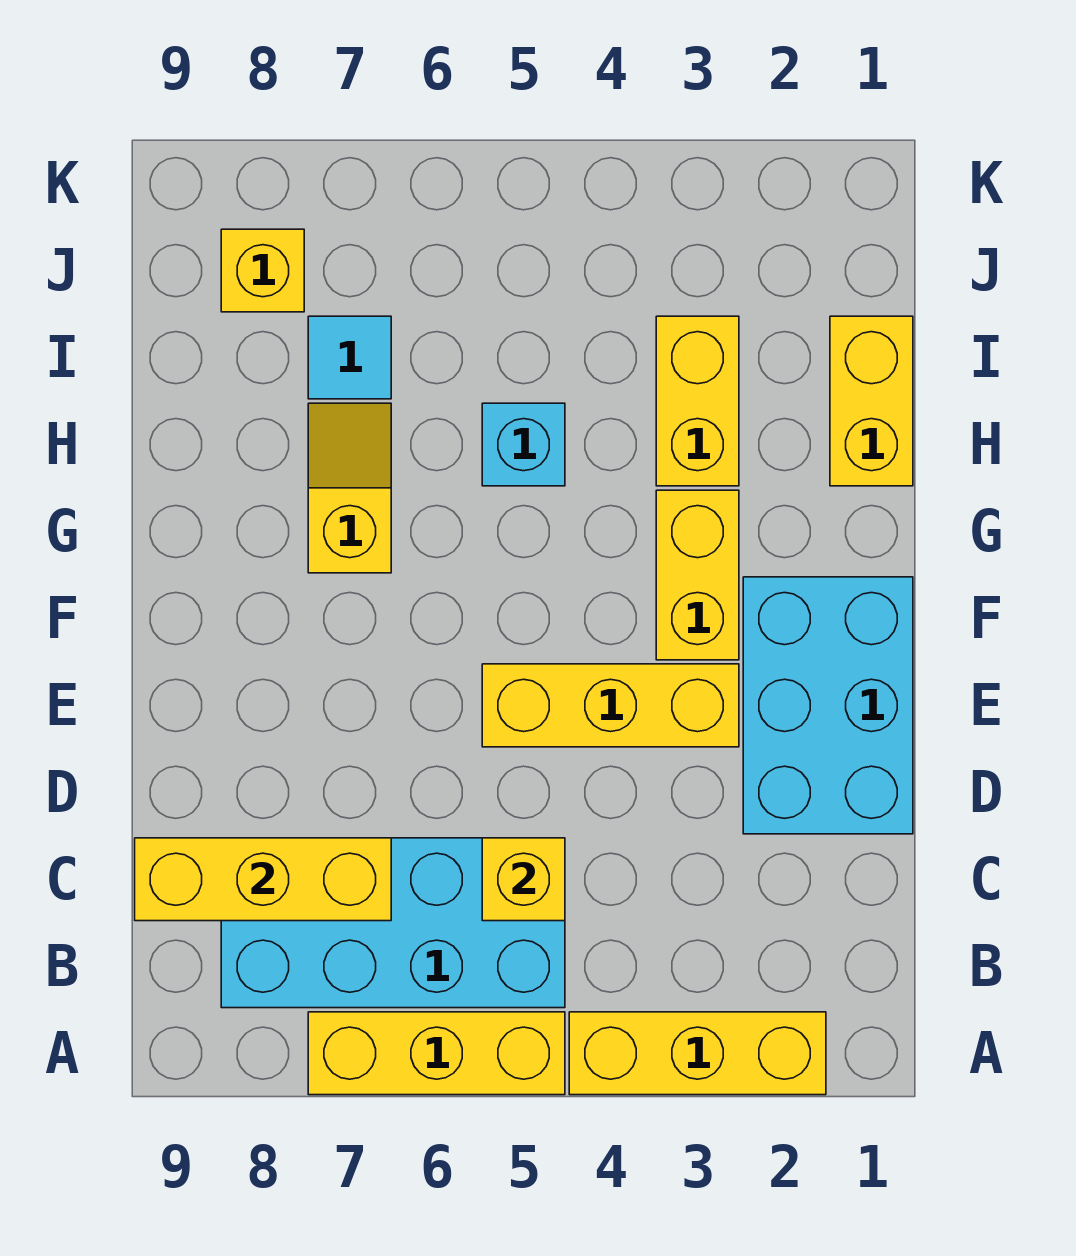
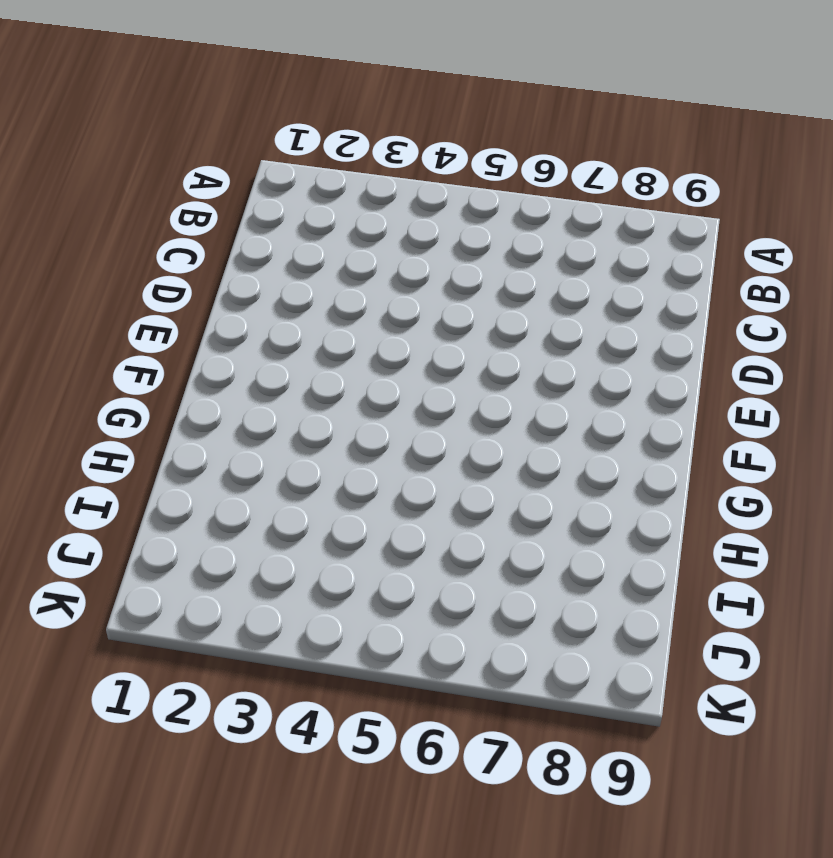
none -> yellow brick A2:A4 level 1
none -> yellow brick A5:A7 level 1
none -> cyan brick B5:C8 level 1

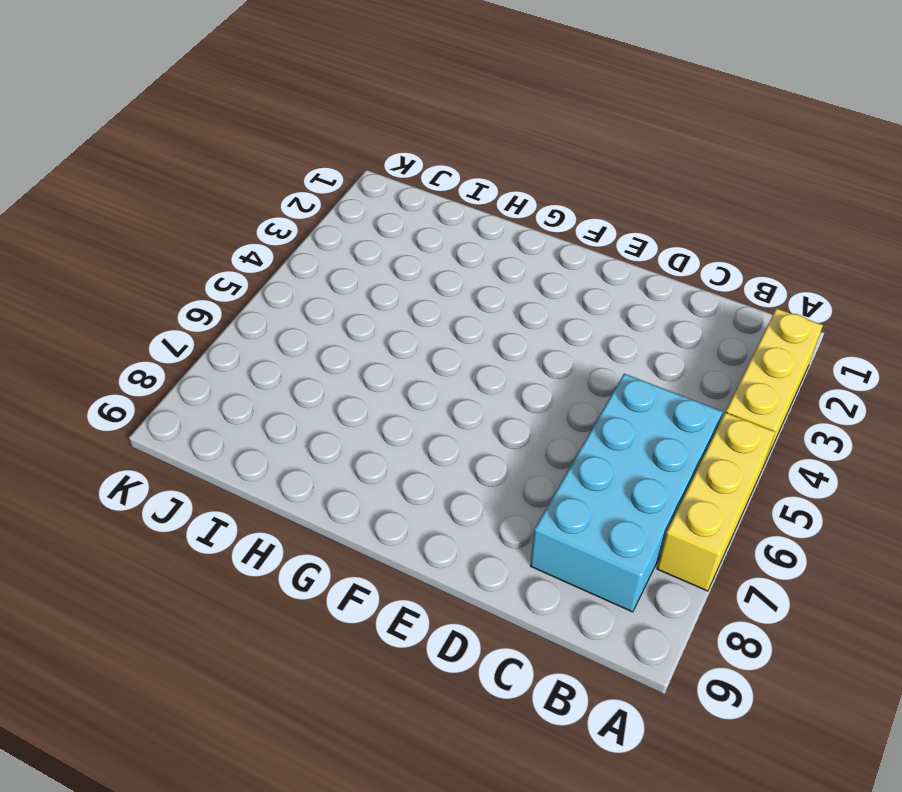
none -> cyan brick D1:F2 level 1
none -> yellow brick E3:E5 level 1
none -> yellow brick F3:G3 level 1

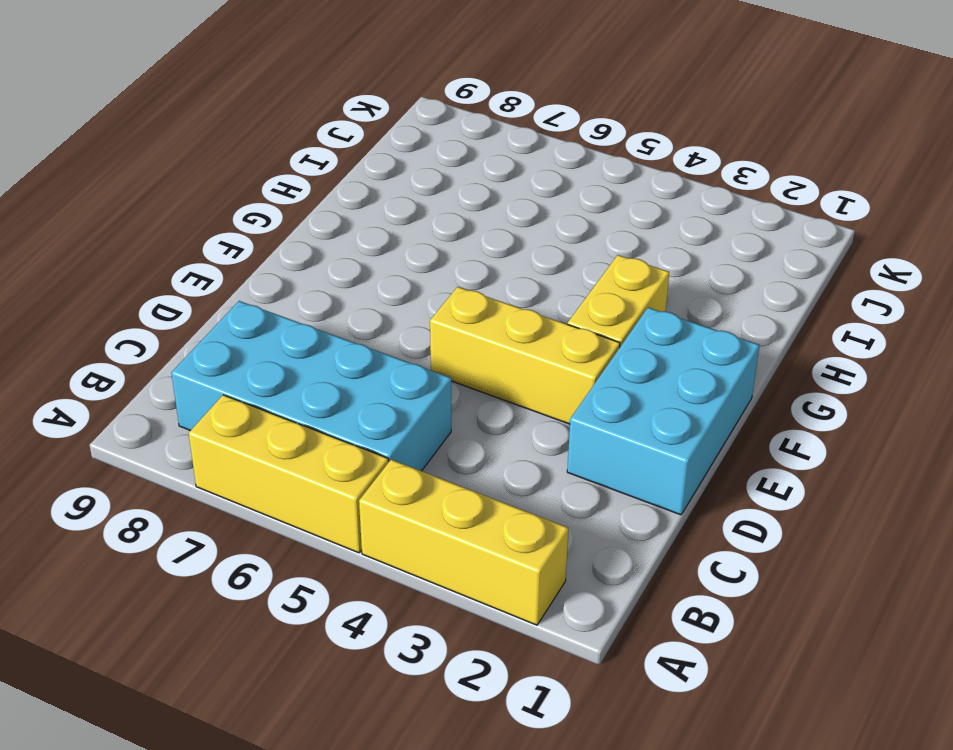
none -> yellow slope G7:H7 level 1 top G
none -> yellow brick H1:I1 level 1
none -> yellow brick H3:I3 level 1

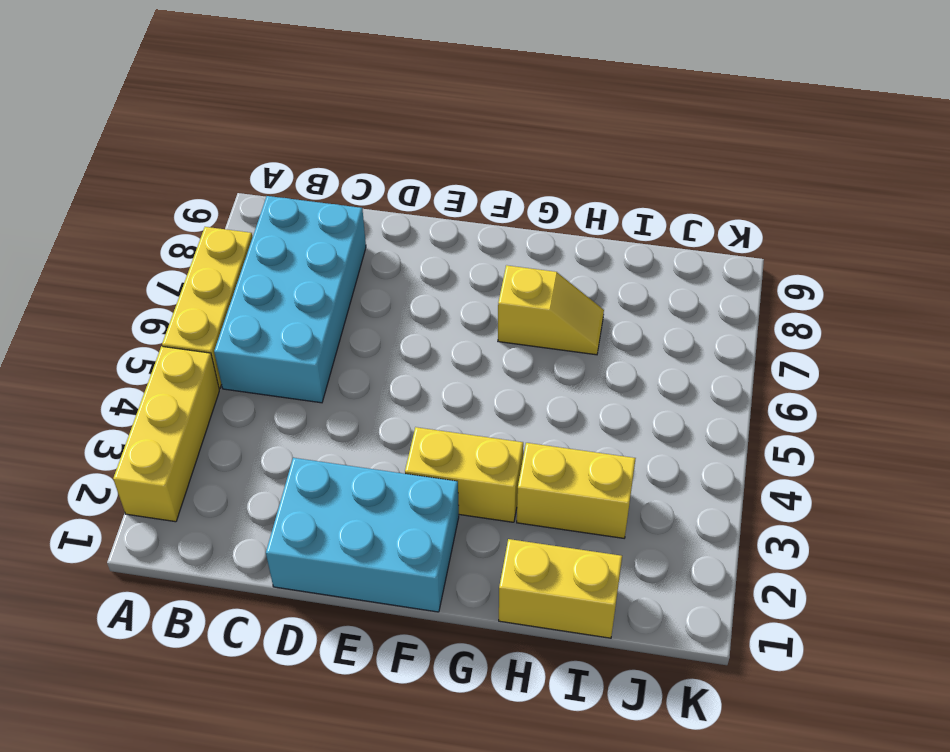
none -> yellow brick E3:E5 level 1
none -> cyan brick H5 level 1
none -> cyan tile I7 level 1

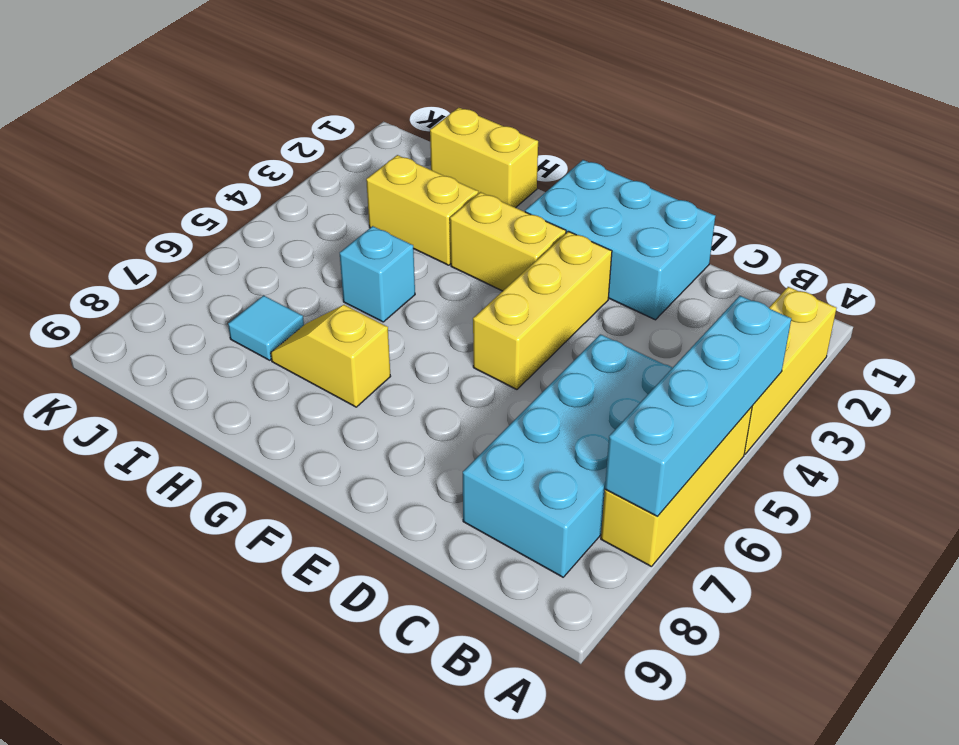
cyan brick A4:A7 level 2 -> none
none -> yellow brick J8 level 1
none -> yellow brick C5 level 2
none -> yellow brick C7:C9 level 2

